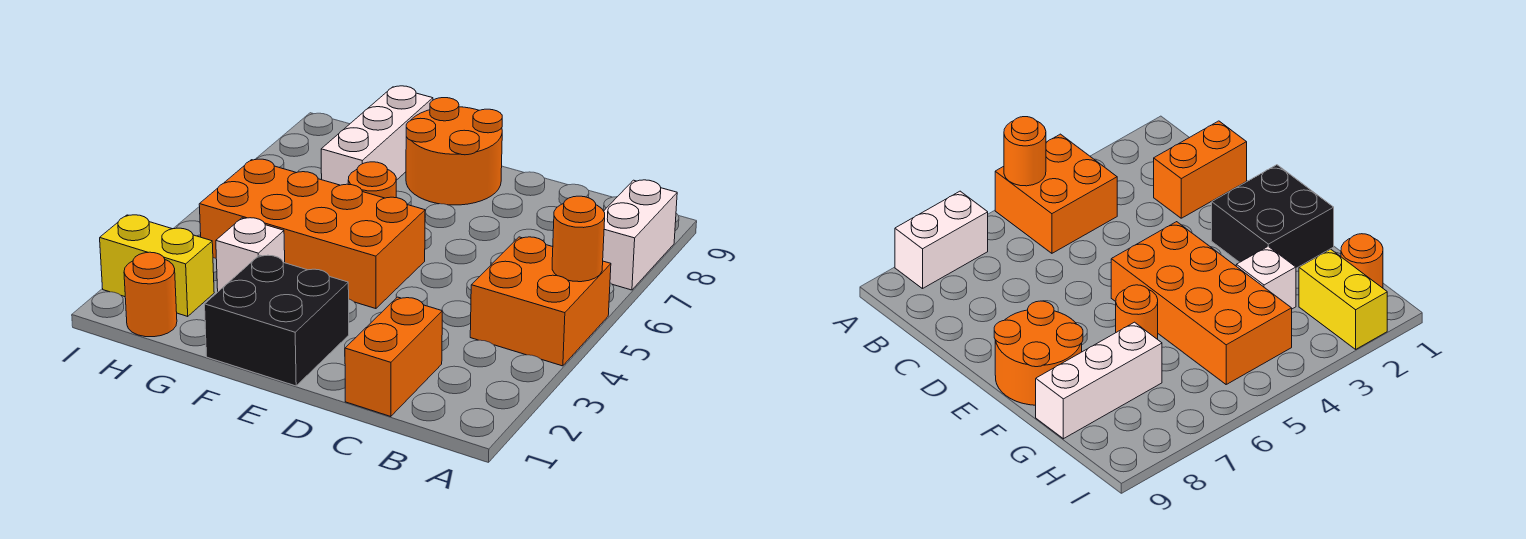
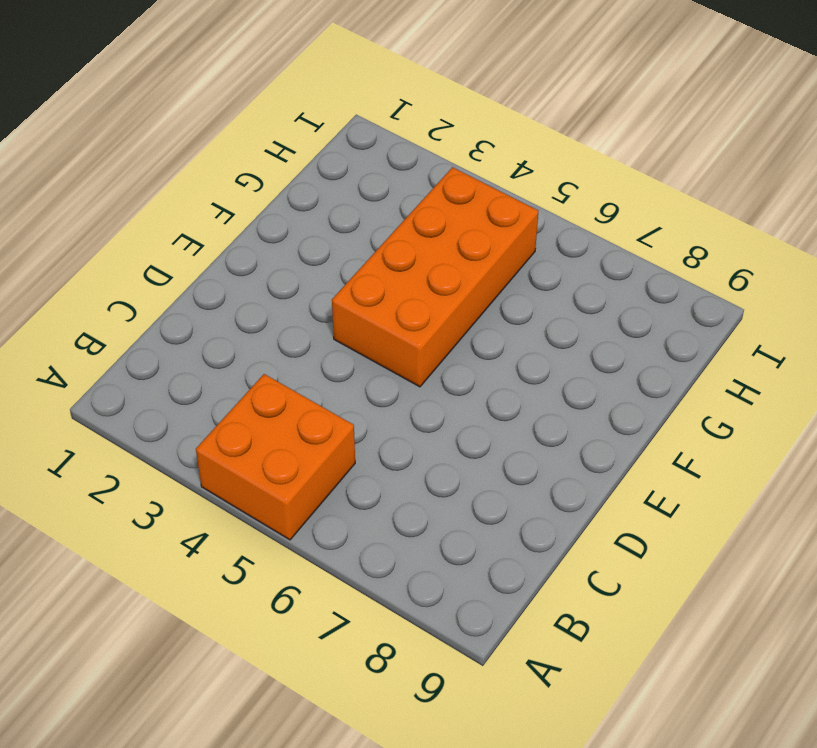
none -> white brick A7:A8 level 1
none -> orange brick C1:C2 level 1
none -> black brick E1:F2 level 1

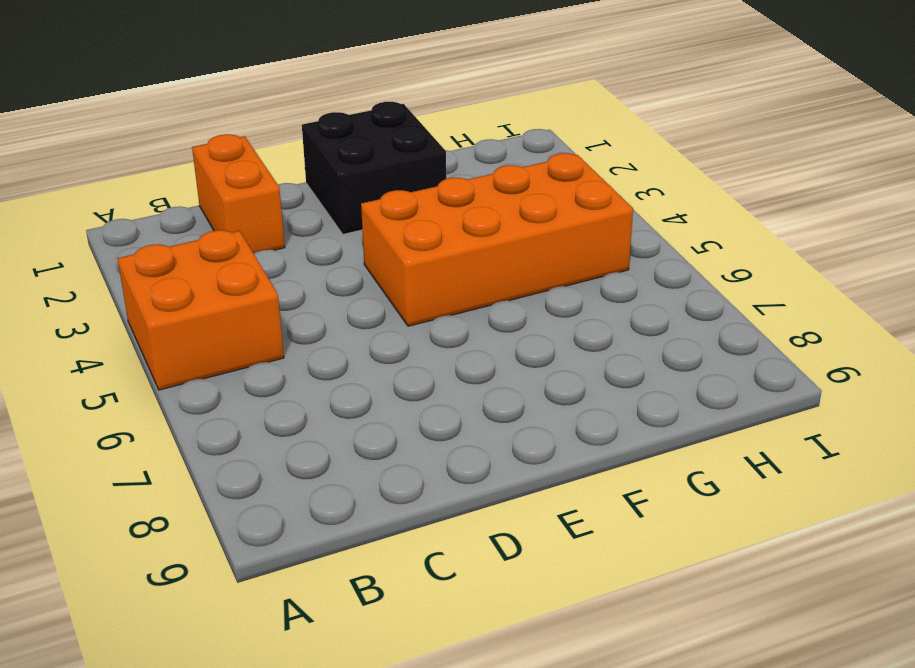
none -> white brick A7:A8 level 1
none -> orange round brick E8:F9 level 1
none -> orange round brick F6 level 1

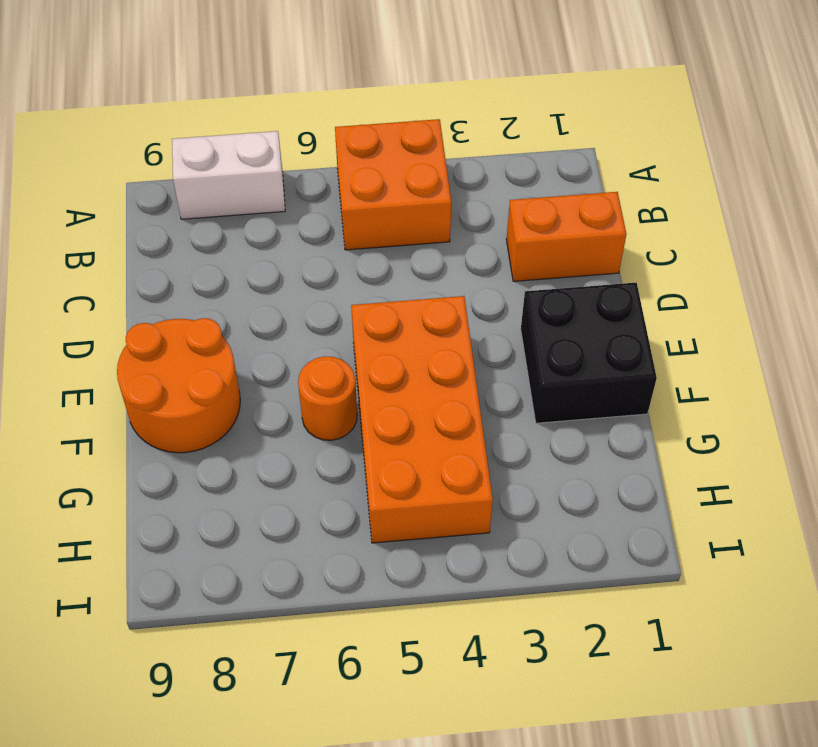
none -> white brick G3 level 1
none -> white brick G7:G9 level 1
none -> orange round brick H1 level 1

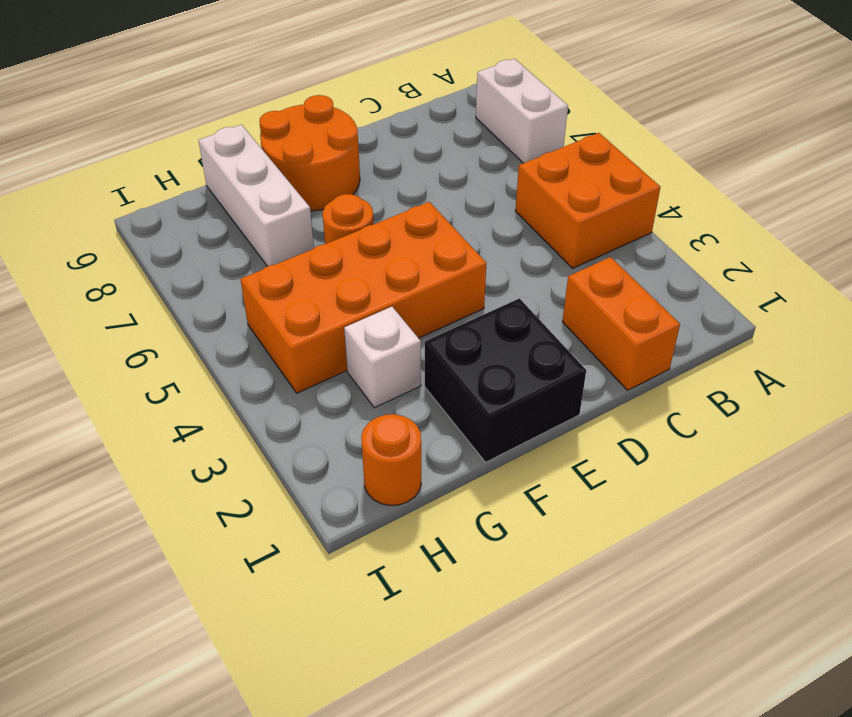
none -> yellow brick H2:I2 level 1
none -> orange round brick A5 level 2

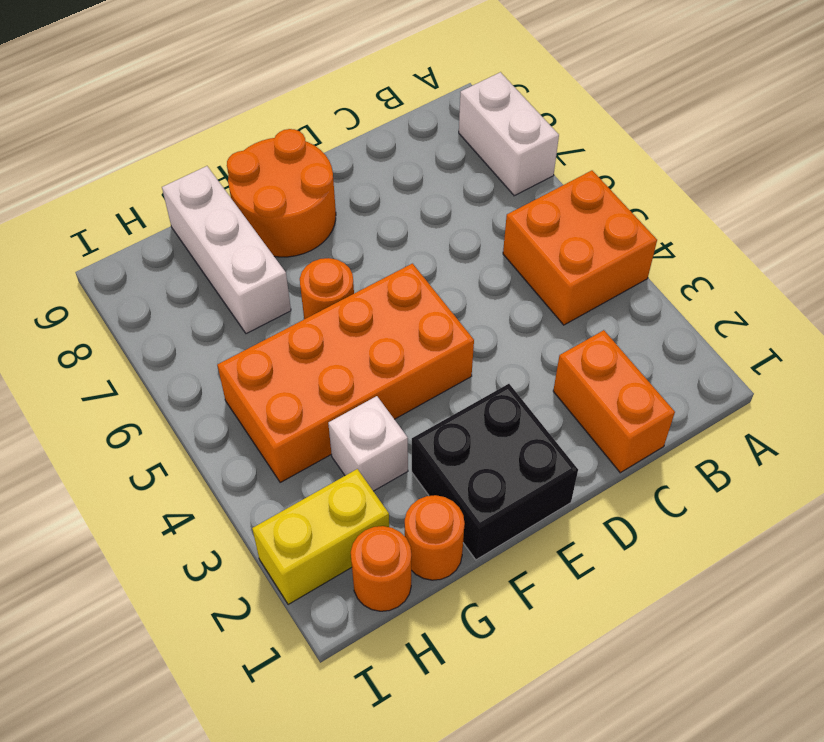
orange round brick G1 level 1 -> orange round brick A5 level 2

